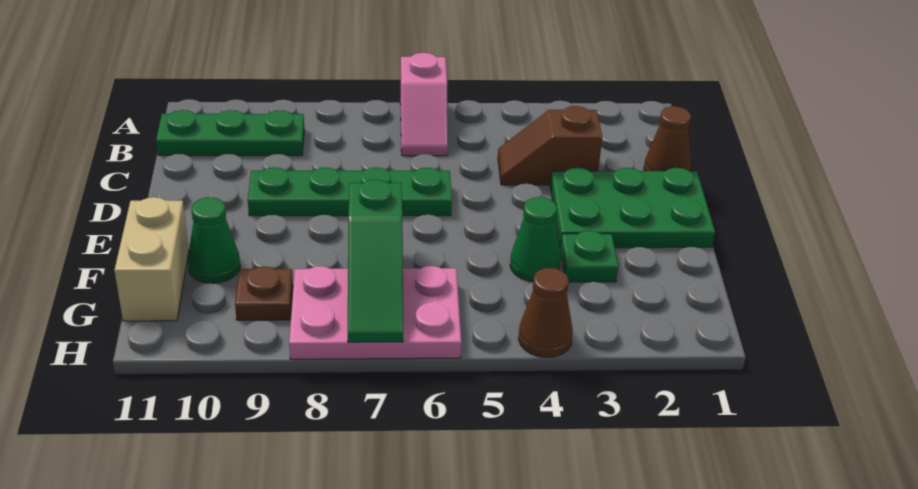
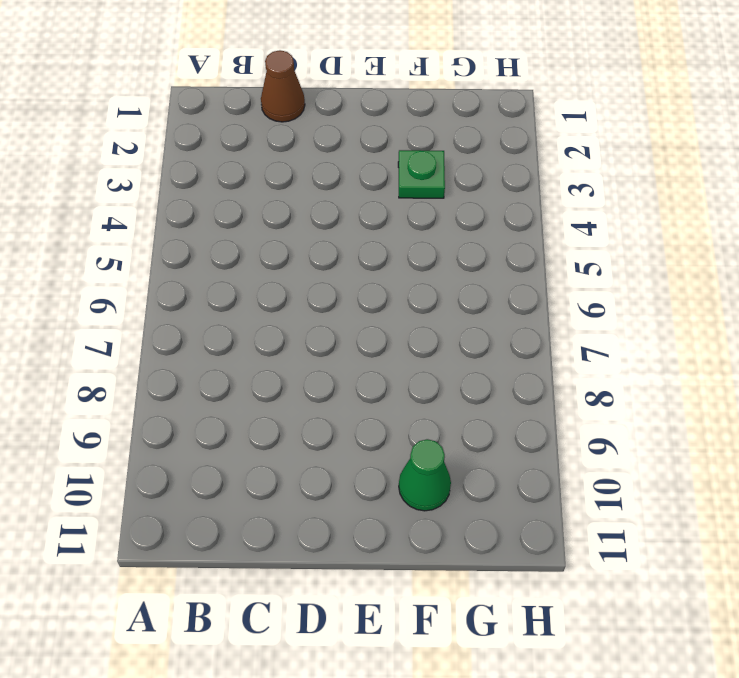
none -> pink slope A6:B6 level 1 top A
none -> green plate B9:B11 level 1
none -> brown slope C3:C4 level 1 top 3

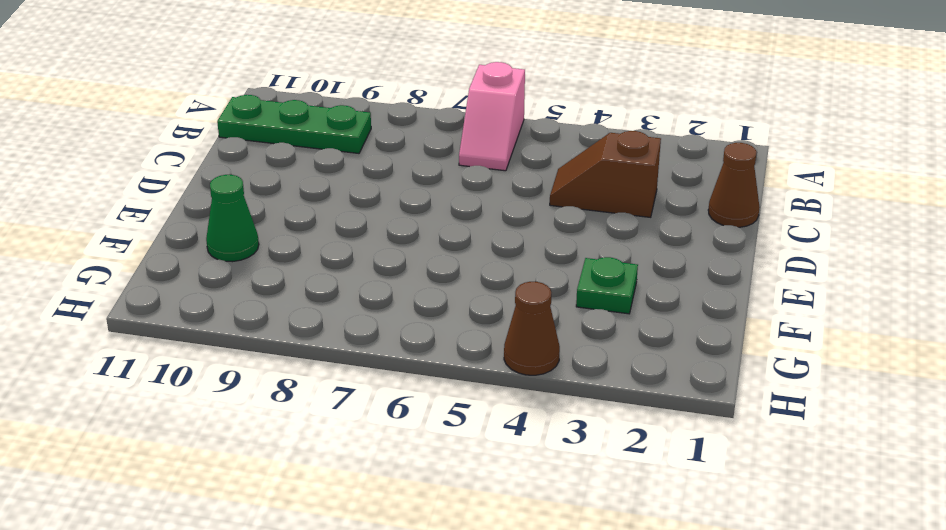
none -> green plate D1:E3 level 1
none -> green plate D6:D9 level 1
none -> green cone F4 level 1

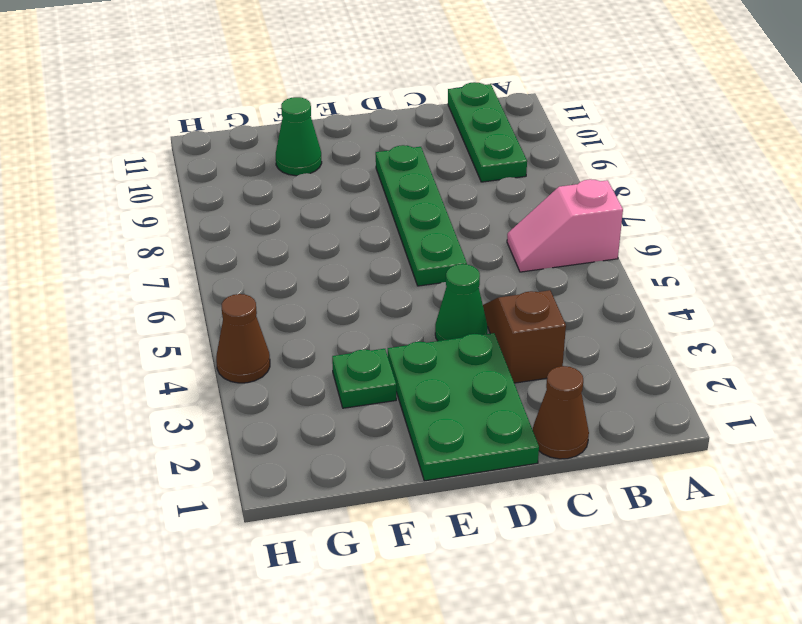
green cone D4 level 1 -> green cone F4 level 1
none -> tan brick F11:G11 level 1
none -> pink plate G6:H8 level 1
none -> brown plate G9 level 1

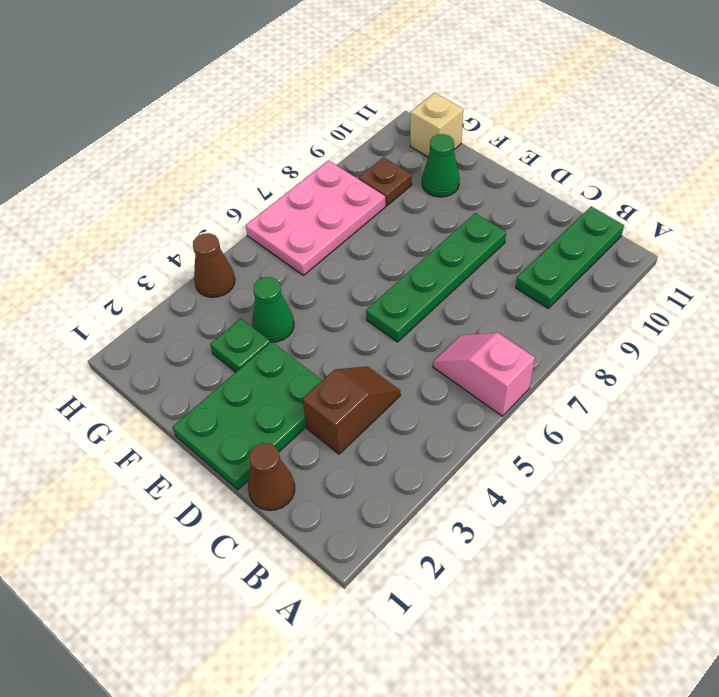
tan brick G11 level 1 -> tan brick F11:G11 level 1
none -> green slope F7:H7 level 2 top F

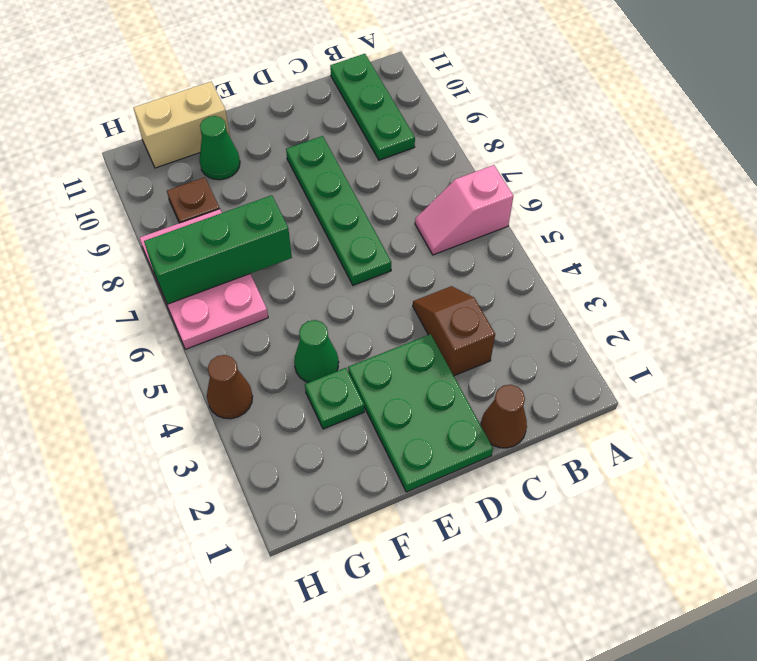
green brick F7:H7 level 2 -> green slope F7:H7 level 2 top F

